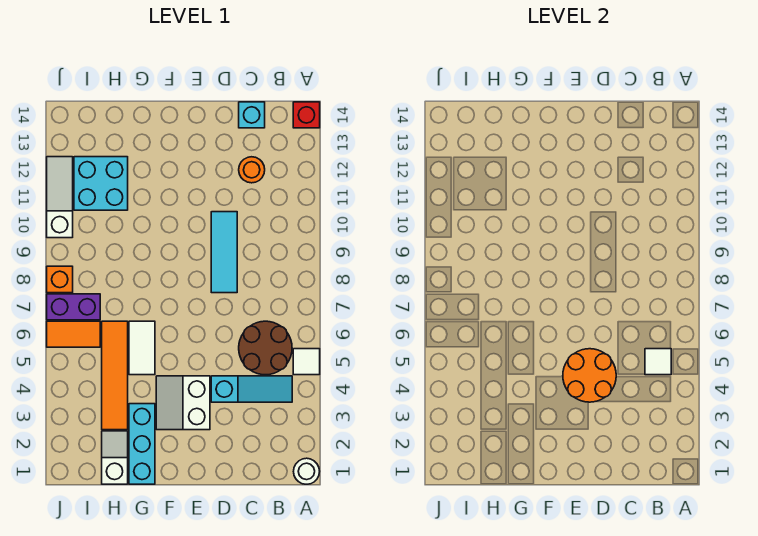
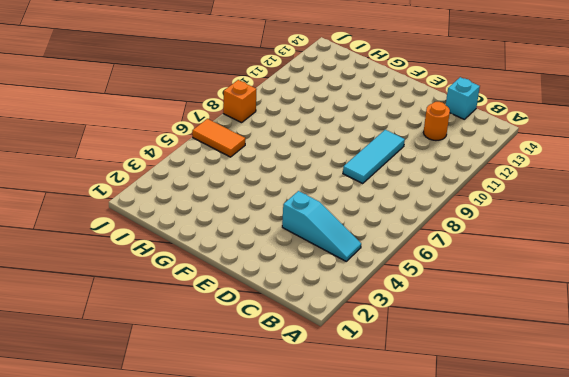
none -> white round brick A1 level 1
none -> white tile A5 level 1
none -> red brick A14 level 1

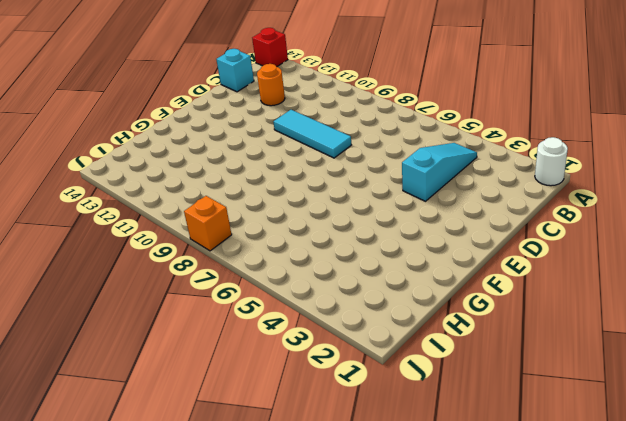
none -> white tile A5 level 1
none -> brown round brick B5:C6 level 1
none -> white slope E3:F4 level 1 top E

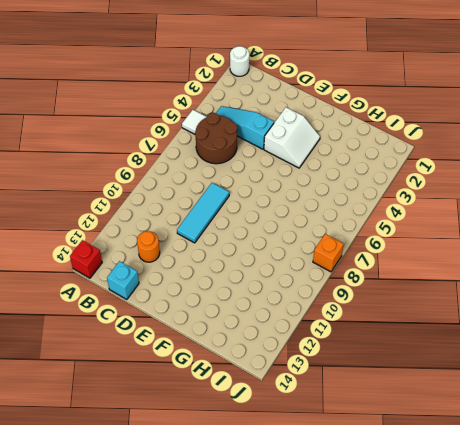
none -> cyan brick G1:G3 level 1
none -> white tile G5:G6 level 1
none -> white slope H1:H2 level 1 top 1

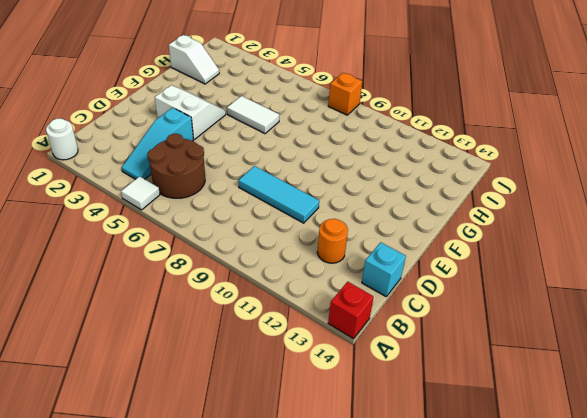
none -> cyan brick G1:G3 level 1
none -> orange tile H3:H6 level 1
none -> cyan brick H11:I12 level 1

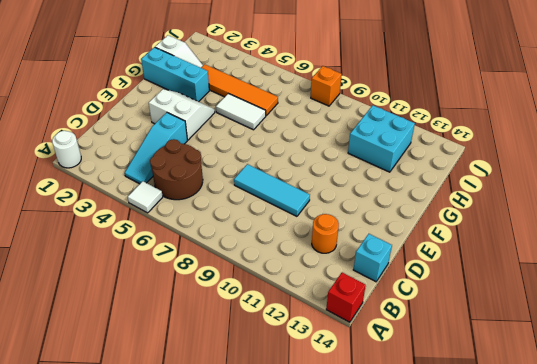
none -> orange tile I6:J6 level 1
none -> purple brick I7:J7 level 1
none -> white slope J10:J12 level 1 top 10

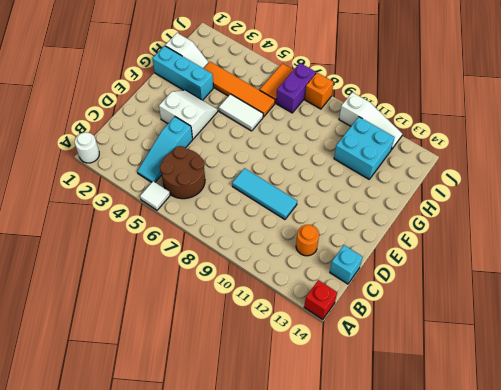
none -> white tile B5 level 2
none -> orange round brick D4:E5 level 2

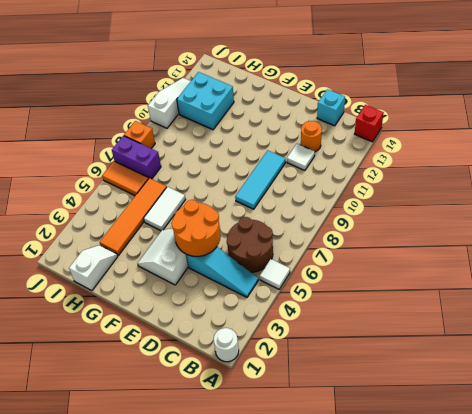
white tile C11 level 1 -> white tile B5 level 2
none -> cyan brick G1:G3 level 1

